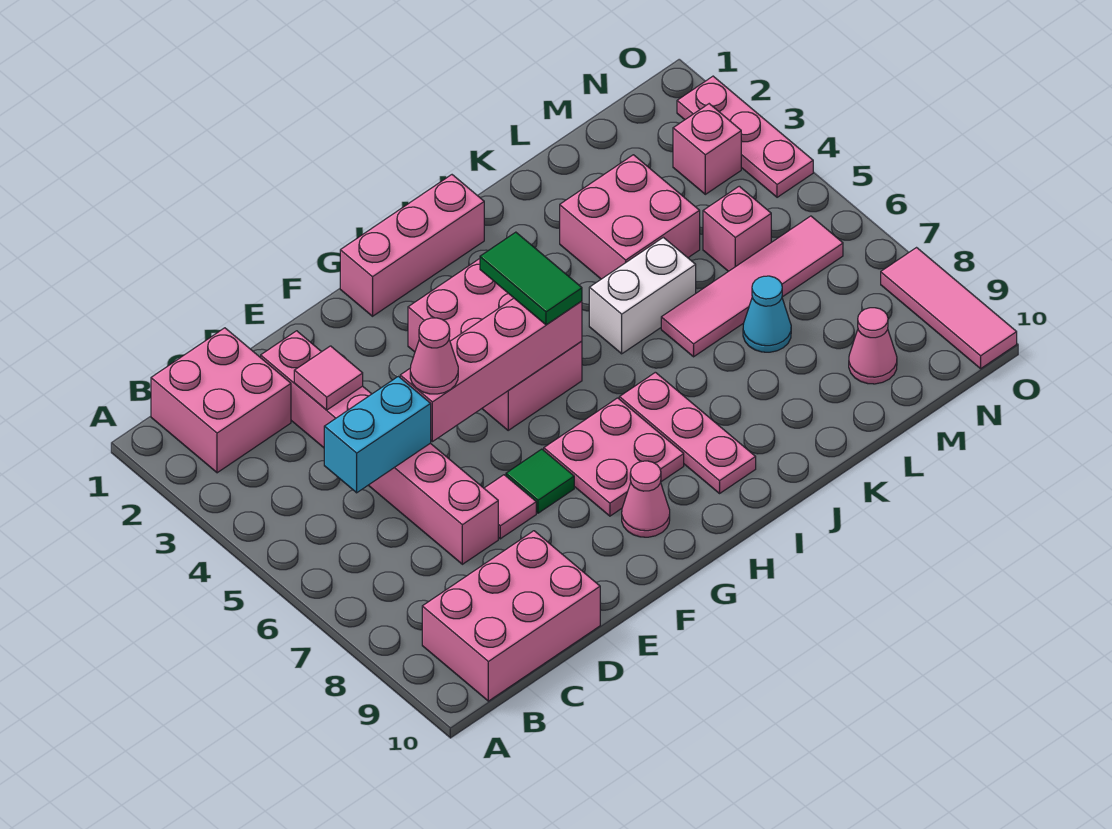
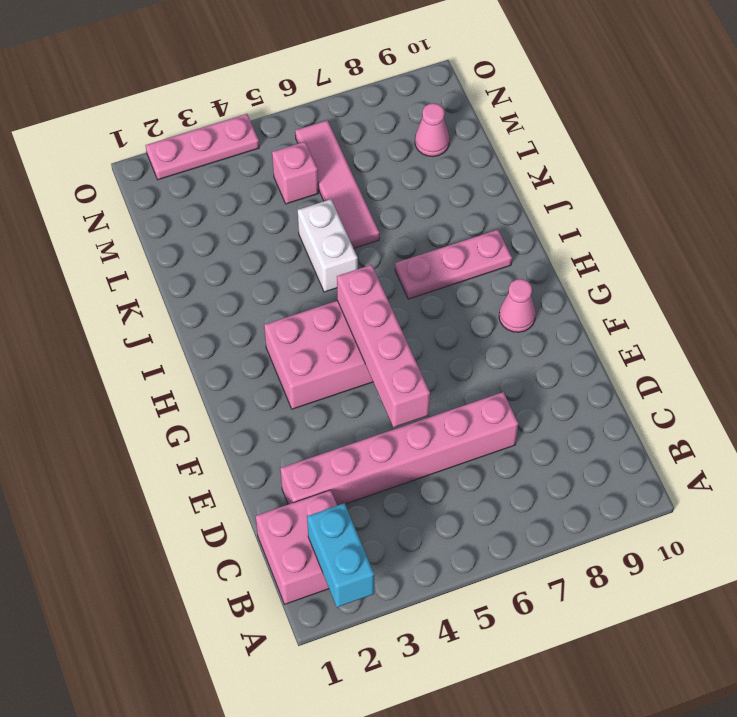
cyan brick A2:B2 level 2 -> cyan brick C5:D5 level 2
none -> pink brick B9:D10 level 1
none -> pink tile E7 level 1
none -> green tile F7 level 1

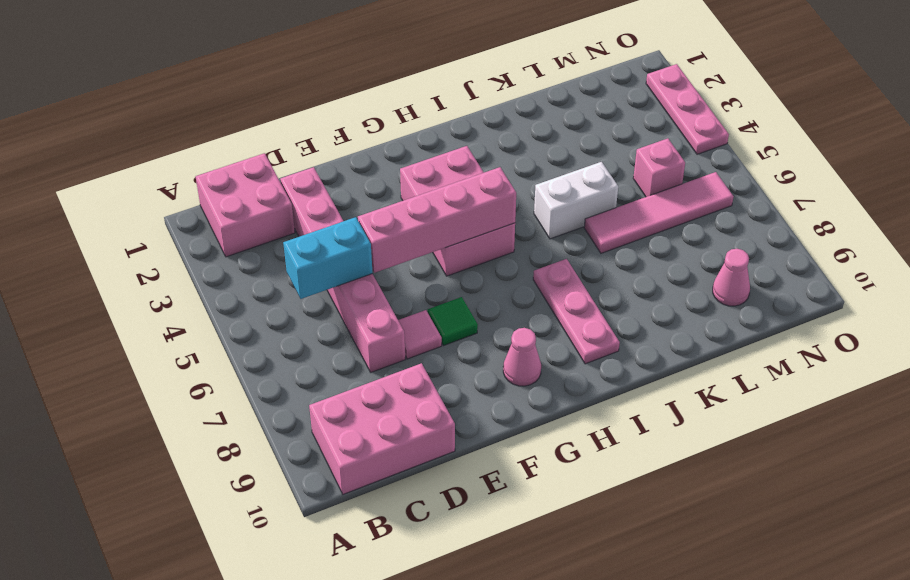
none -> pink brick G1:I1 level 1
none -> pink plate G7:H8 level 1
none -> pink brick K3:L4 level 1

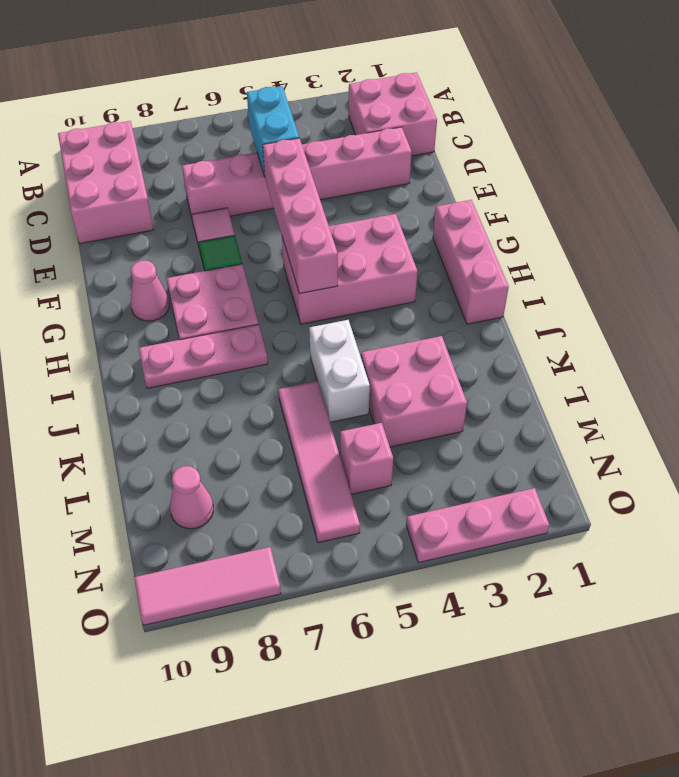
none -> cyan cone L7 level 1
none -> pink brick N3 level 1
none -> pink tile D3 level 2

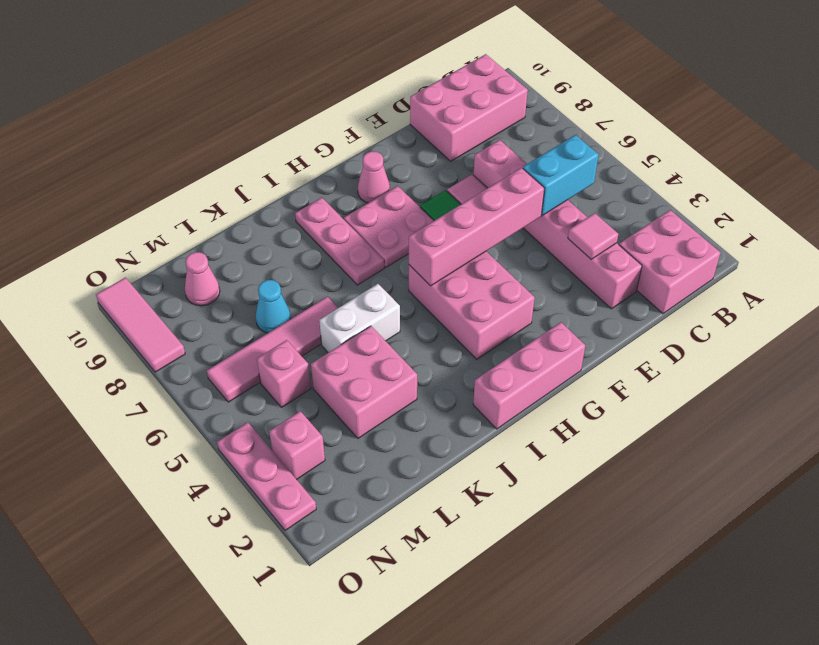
none -> pink cone E5 level 3
none -> green tile H4:H5 level 3

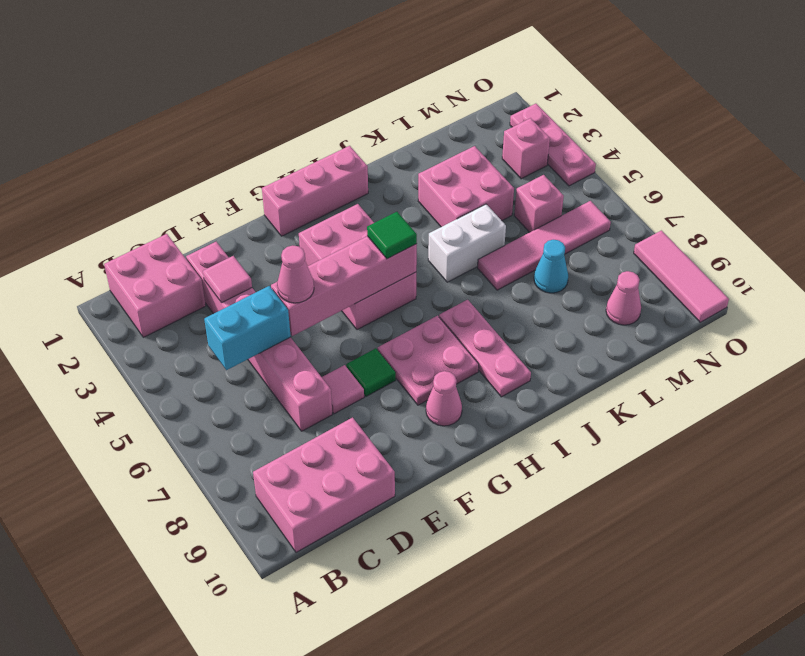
green tile H5 level 3 -> green tile H4:H5 level 3

